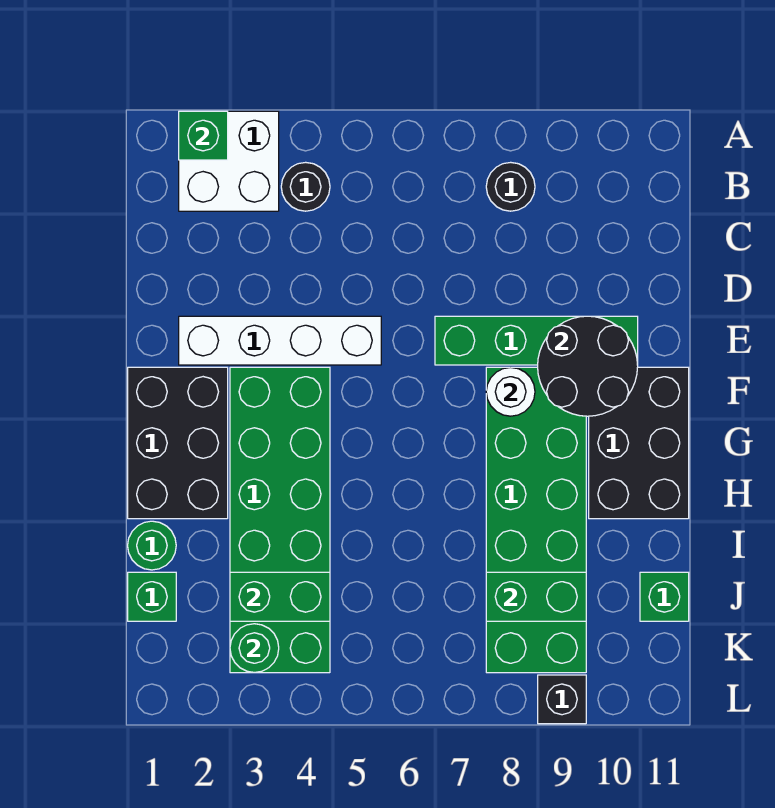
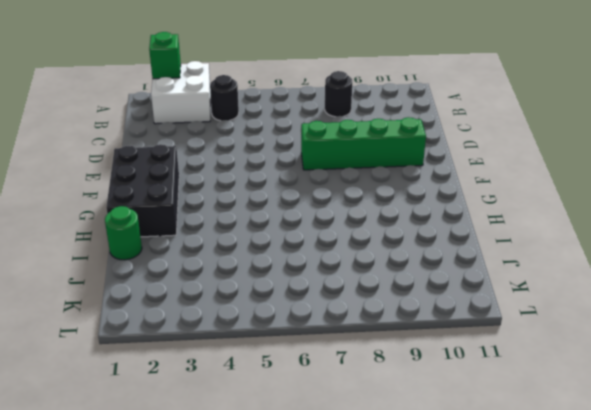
none -> white brick E2:E5 level 1
none -> green brick F3:K4 level 1
none -> green brick F8:K9 level 1

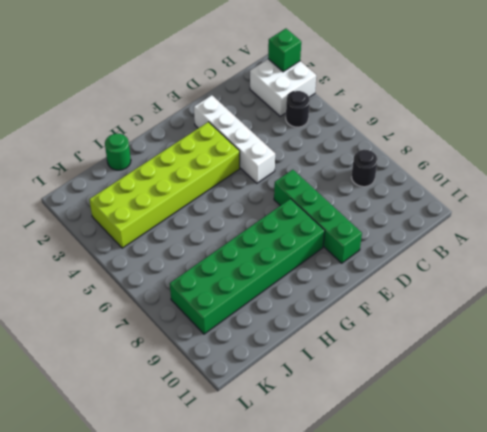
lime brick F3:K4 level 1 -> green brick F3:K4 level 1
none -> black brick F1:H2 level 1
none -> black brick F10:H11 level 1
none -> green brick J1 level 1

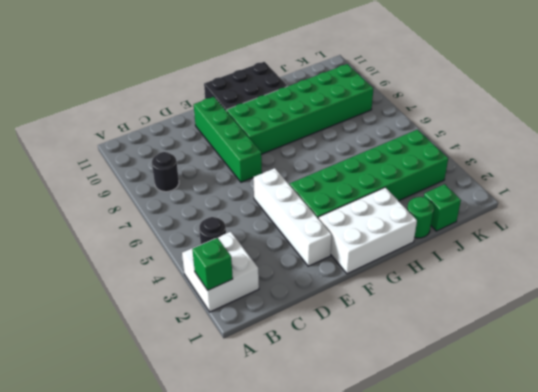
white brick F1:H2 level 1 -> black brick F1:H2 level 1
none -> green brick J11 level 1
none -> black brick L9 level 1
none -> black round brick E9:F10 level 2

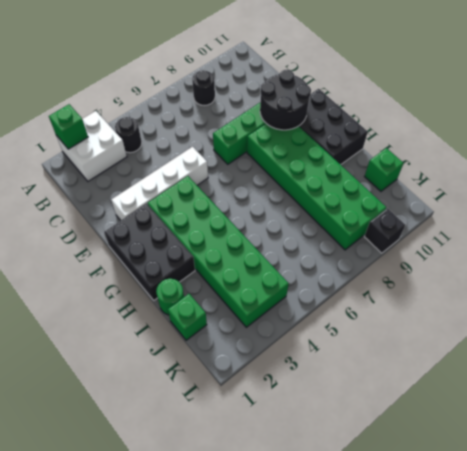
none -> white round brick F8 level 2
none -> green brick J3:J4 level 2
none -> green brick J8:J9 level 2

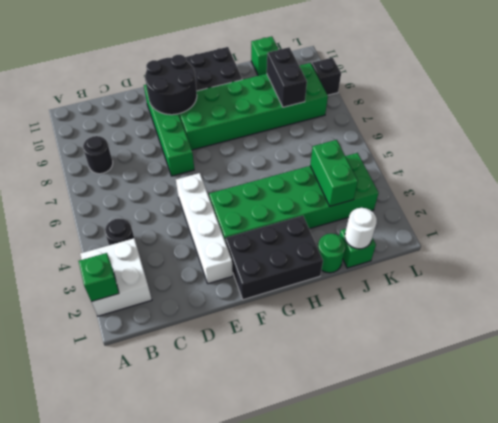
white round brick J1 level 2 -> white round brick F8 level 2
black brick J8:J9 level 2 -> green brick J8:J9 level 2
none -> green round brick K3 level 2

